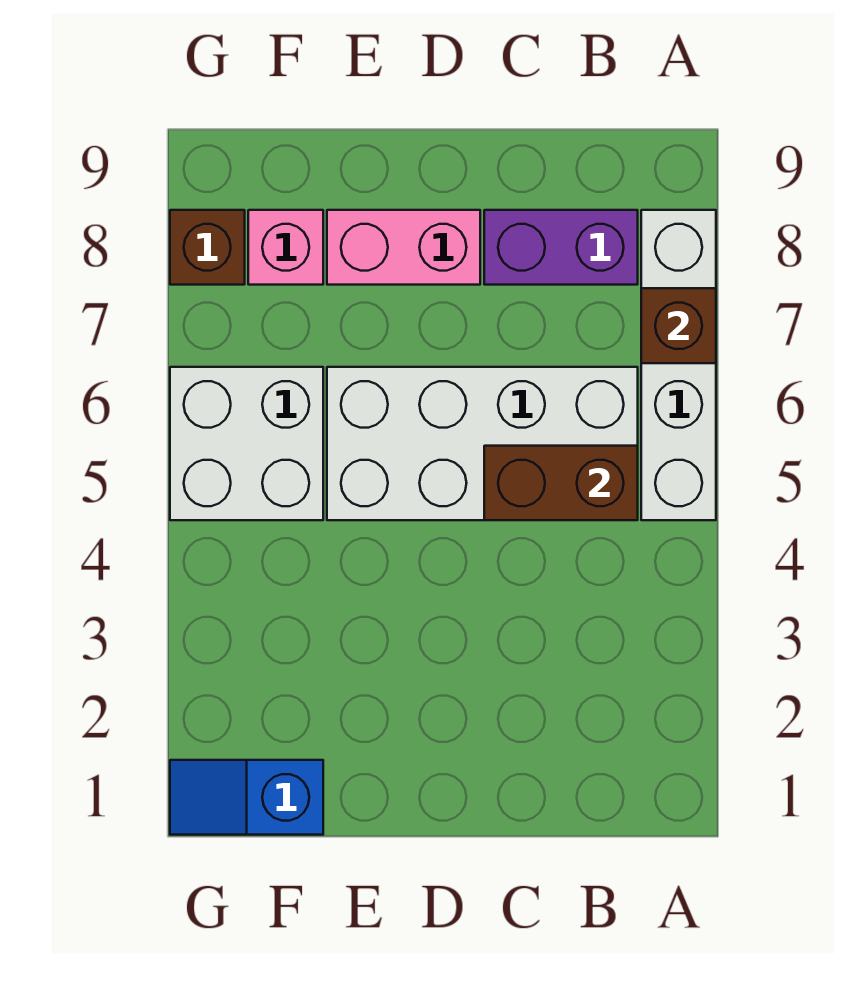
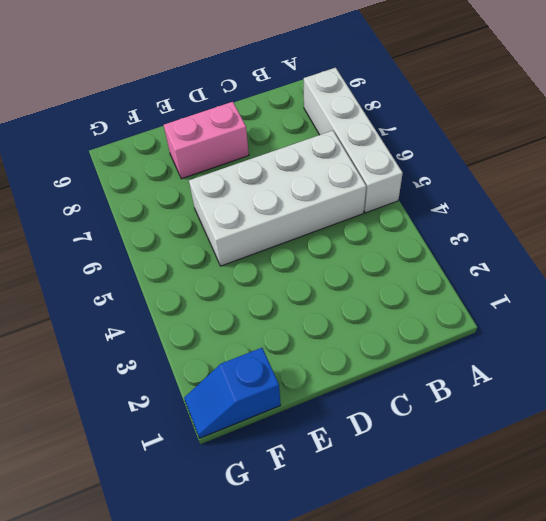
none -> purple brick B8:C8 level 1
none -> white brick F5:G6 level 1

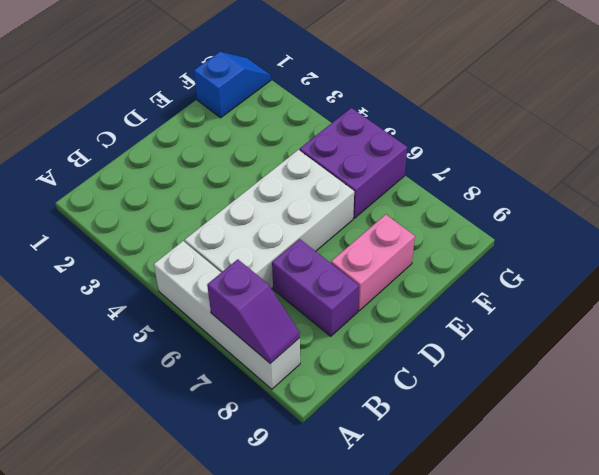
purple slope A7:A8 level 2 top 7 -> brown brick A7 level 2
purple brick C7:C8 level 1 -> purple brick B8:C8 level 1
purple brick F5:G6 level 1 -> white brick F5:G6 level 1
none -> pink brick F8 level 1
none -> brown brick G8 level 1

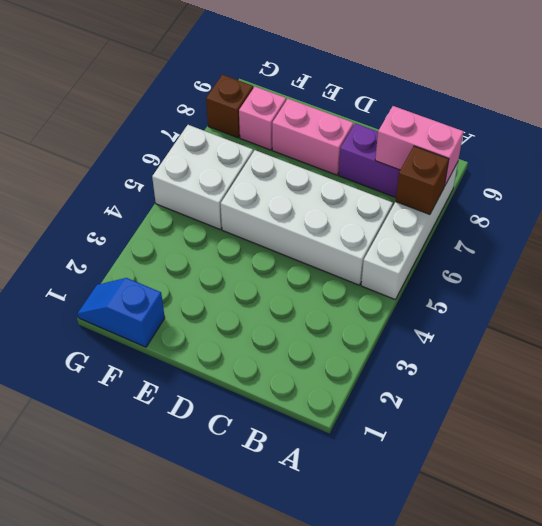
pink brick A8:B8 level 2 -> none
none -> brown brick B5:C5 level 2

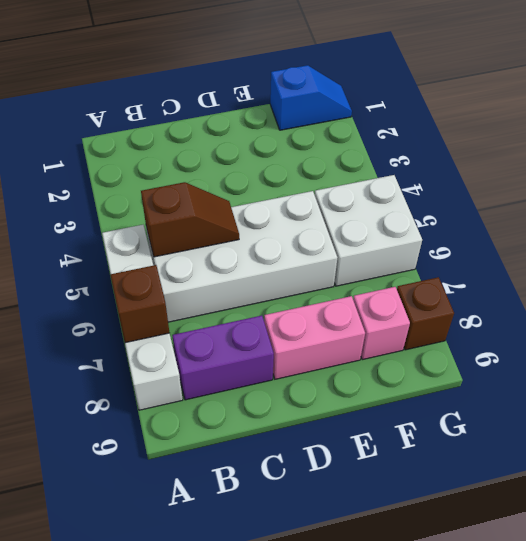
brown slope B5:C5 level 2 top B -> brown brick B5:C5 level 2

